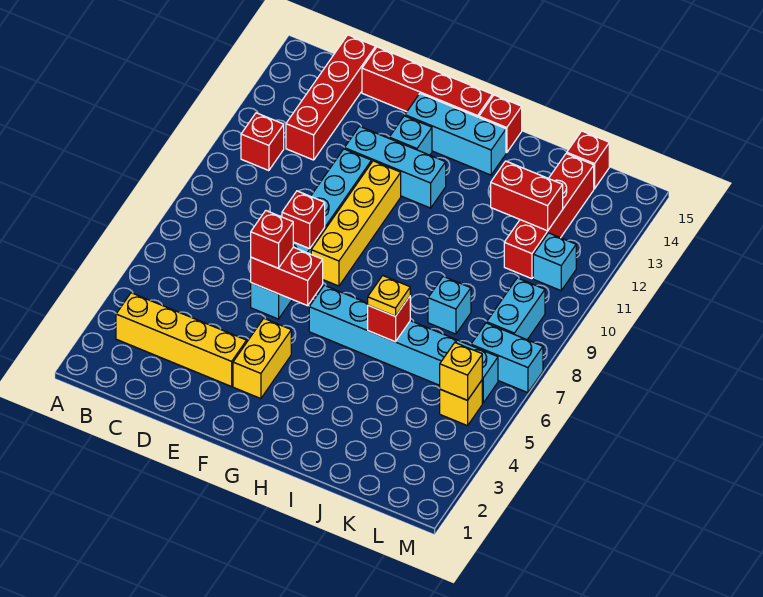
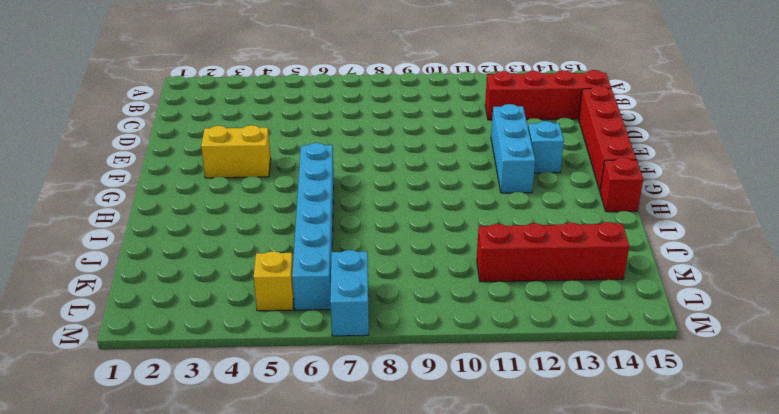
none -> yellow brick B3:E3 level 1
none -> red brick B11 level 1
none -> cyan brick E6:E11 level 1

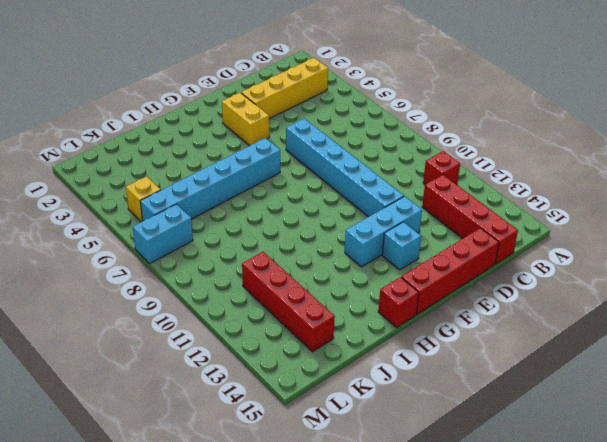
none -> yellow brick F8:F11 level 1
none -> cyan brick F14:H14 level 1
none -> cyan brick J8 level 1

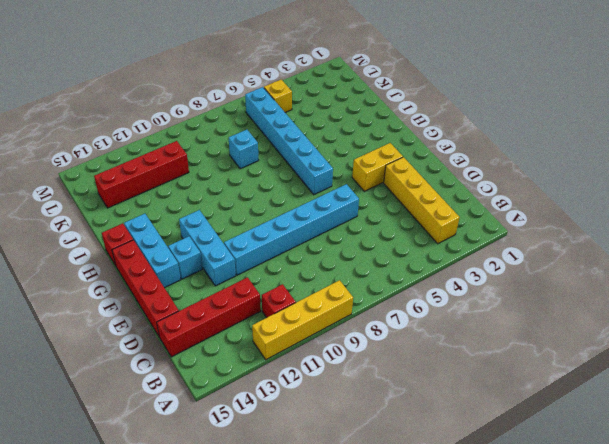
yellow brick A9:A12 level 1 -> yellow brick F8:F11 level 1
none -> red brick K15 level 1
none -> cyan brick L7:M7 level 1
none -> cyan brick L8:L9 level 1

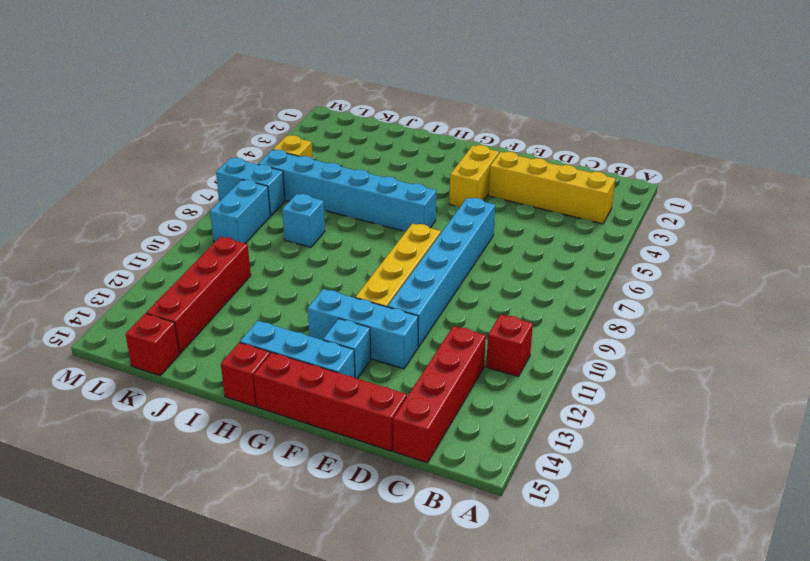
none -> cyan brick L11 level 1
none -> red brick E6:F6 level 2
none -> red brick E8 level 2

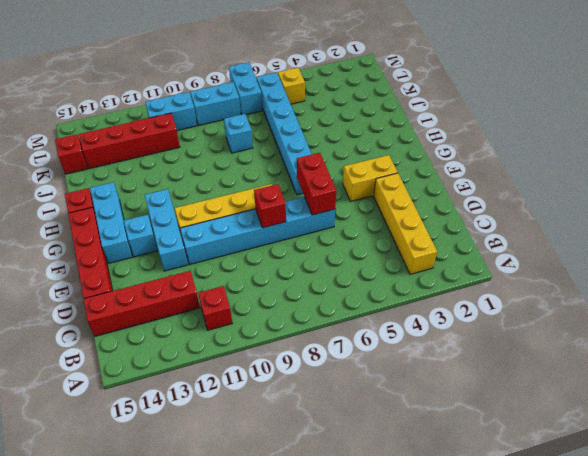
cyan brick L10:L11 level 1 -> cyan brick L11 level 1
none -> red brick I6 level 2
none -> red brick J12:K12 level 2
none -> yellow brick L5 level 2

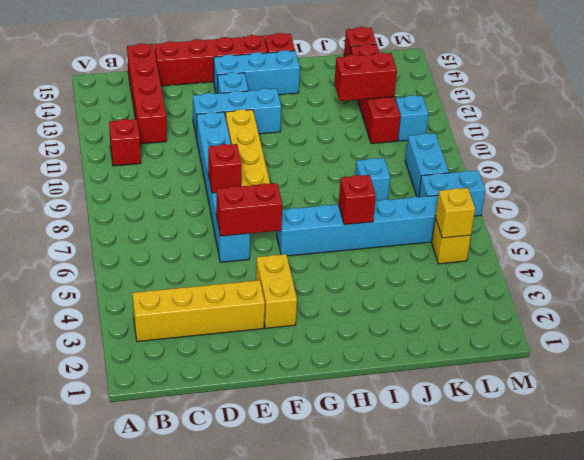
none -> red brick E6 level 3
none -> yellow plate I6 level 3

